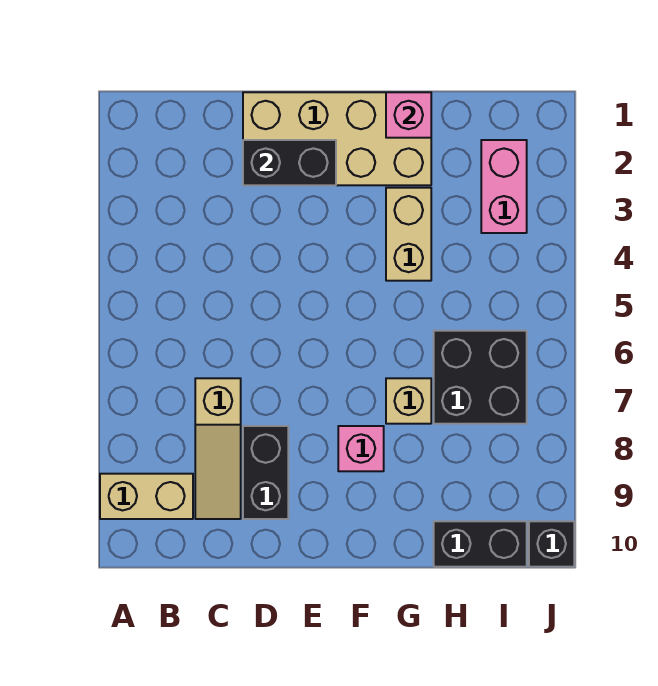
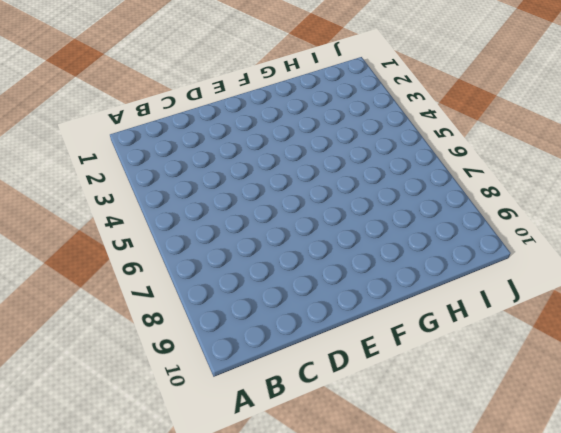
none -> tan brick A9:B9 level 1
none -> tan slope C7:C9 level 1 top 7
none -> tan brick D1:G2 level 1

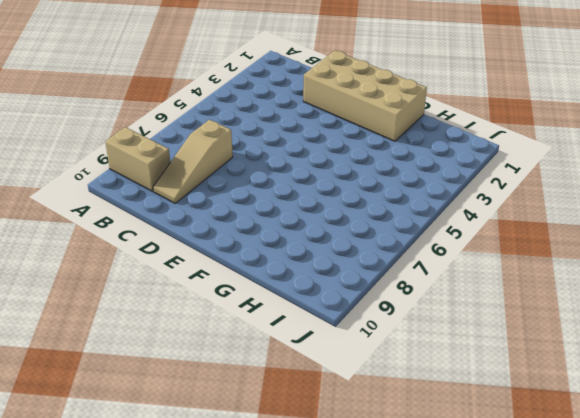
none -> black brick D8:D9 level 1
none -> pink brick F8 level 1
none -> tan brick G3:G4 level 1

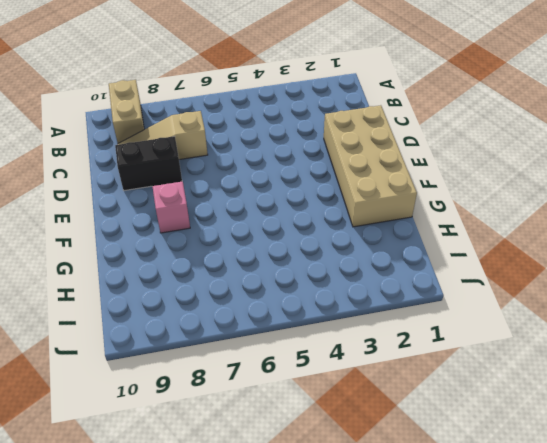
none -> tan brick G3:G4 level 1
none -> tan brick G7 level 1
none -> black brick H6:I7 level 1

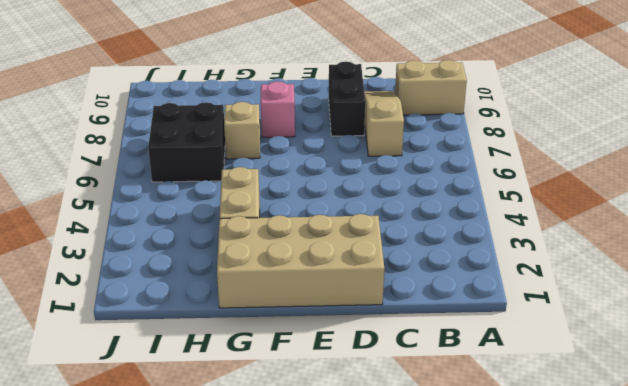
none -> black brick H10:I10 level 1
none -> pink brick I2:I3 level 1
none -> black brick J10 level 1

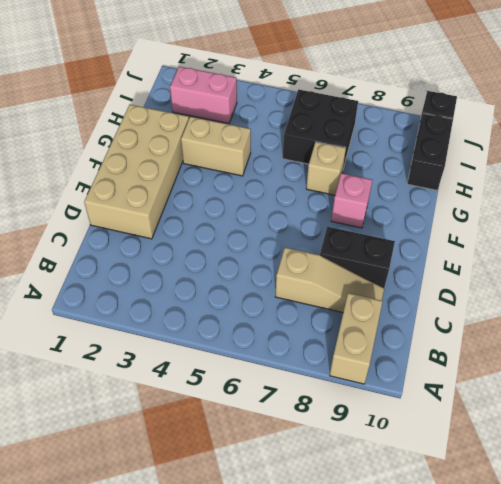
none -> black brick D2:E2 level 2
none -> pink brick G1 level 2

